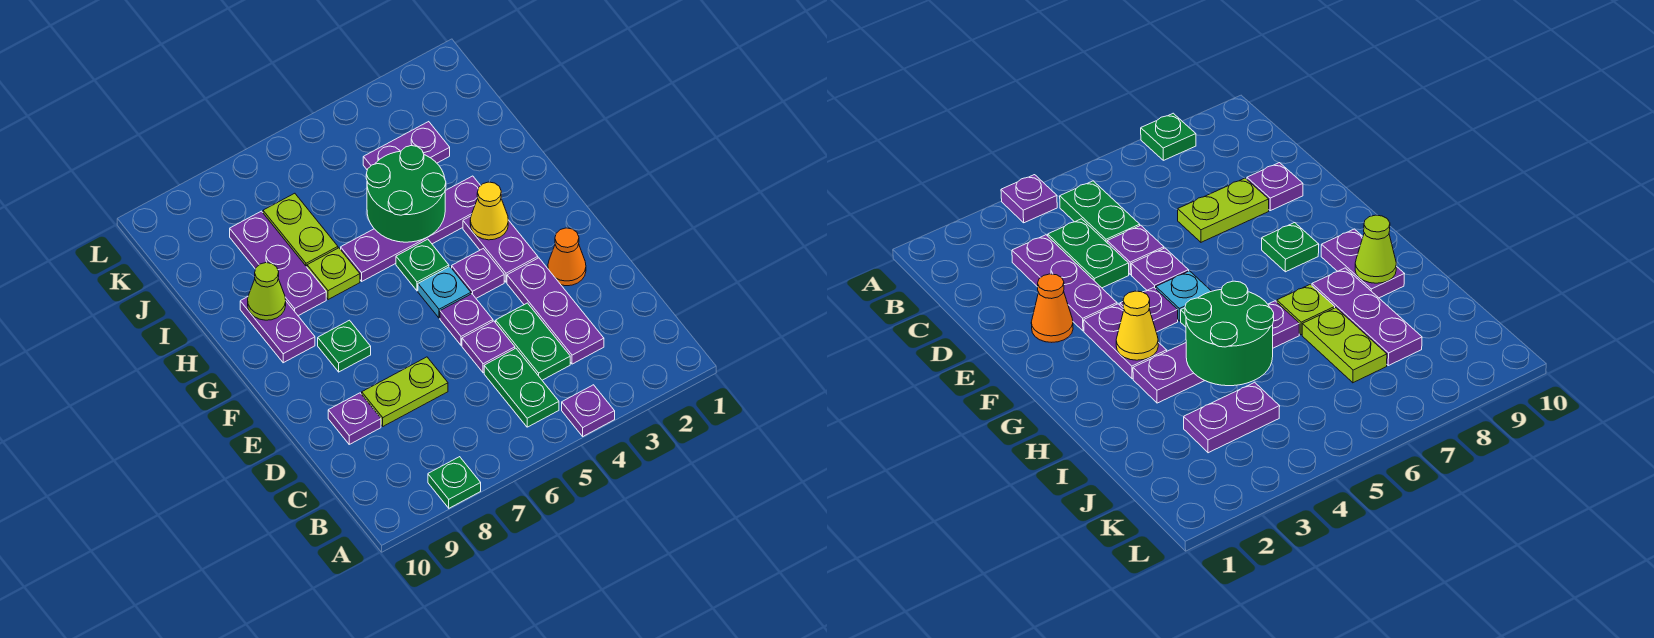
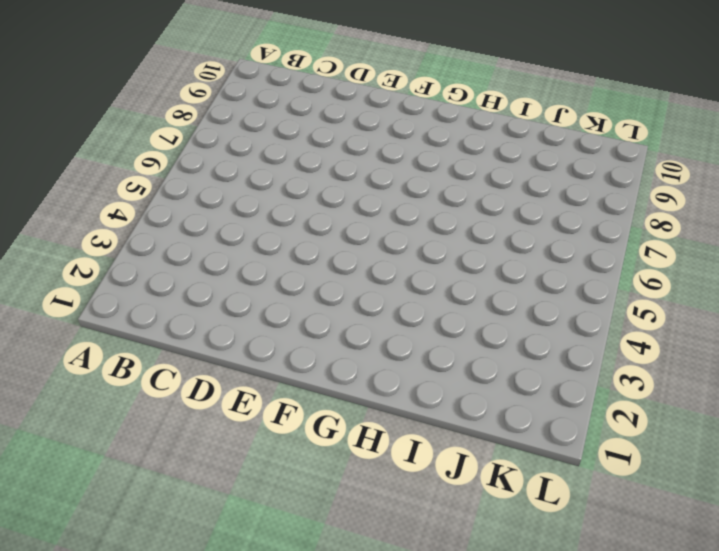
none -> purple plate A4 level 1
none -> green plate A8 level 1
none -> green plate B5:C5 level 1

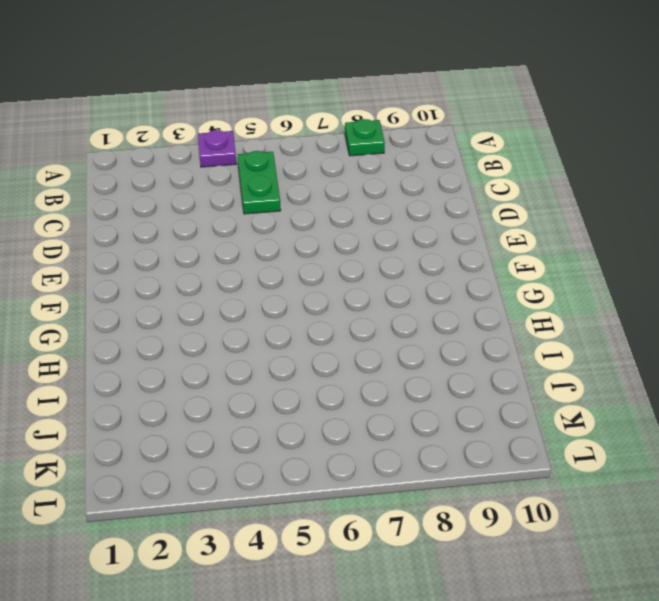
none -> purple plate C3:E3 level 1
none -> green plate C4:D4 level 1
none -> purple plate D5 level 1

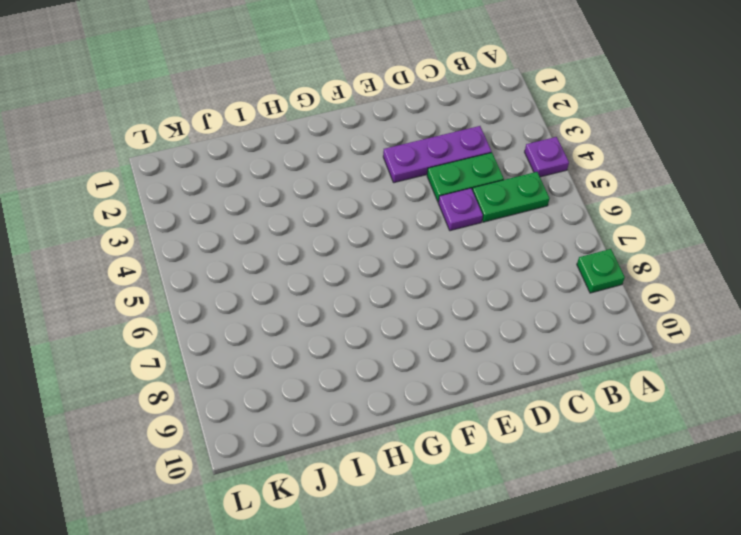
none -> lime plate D7:D8 level 1
none -> purple plate D9 level 1
none -> orange cone E2 level 1

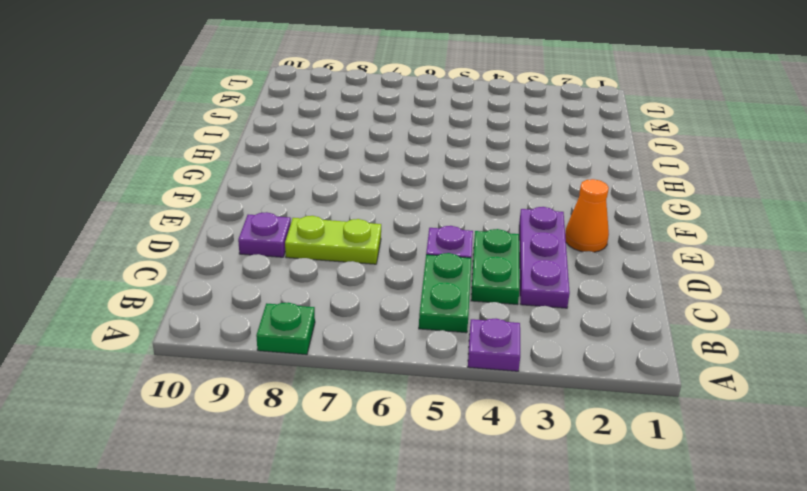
none -> purple plate E5 level 1
none -> purple plate F3:G3 level 1
none -> purple plate F4 level 1

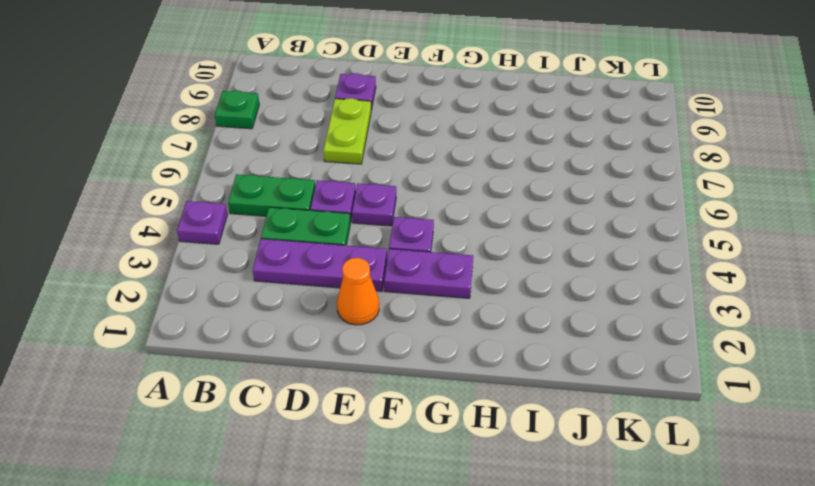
none -> cyan plate F5 level 1
none -> green plate F8 level 1
none -> green plate G5 level 1

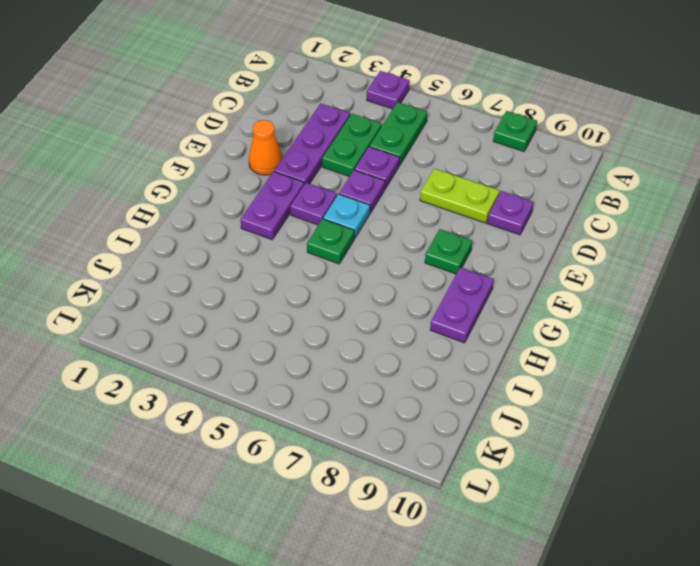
none -> purple plate H3:H6 level 1
none -> lime plate H7 level 1
none -> purple plate H8:J8 level 1

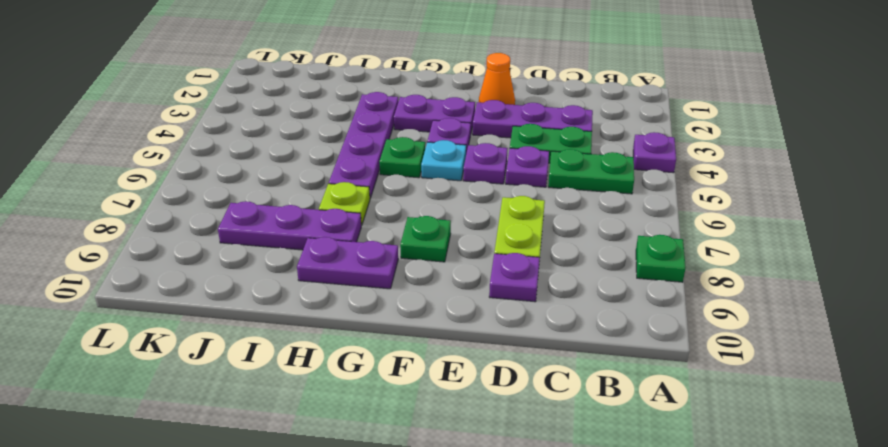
none -> lime plate I7:J7 level 1
none -> purple plate J3:J4 level 1
none -> yellow cone G3 level 2

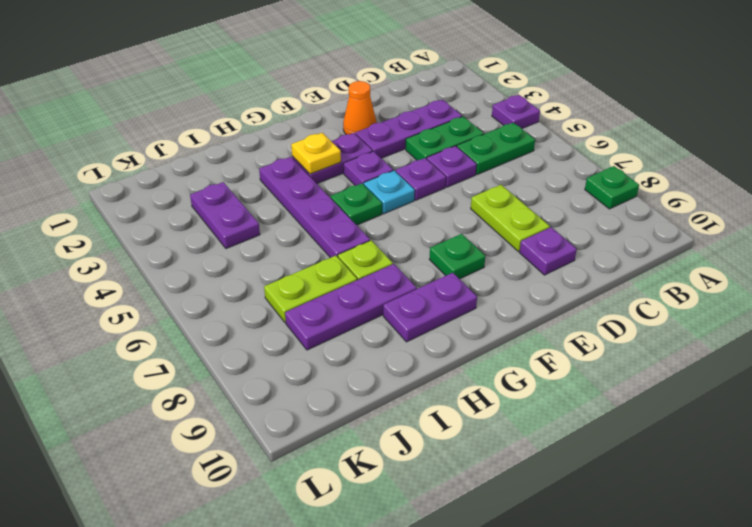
yellow plate G3 level 2 -> yellow cone G3 level 2
none -> green round brick H4:I5 level 2
none -> lime cone H9 level 2

